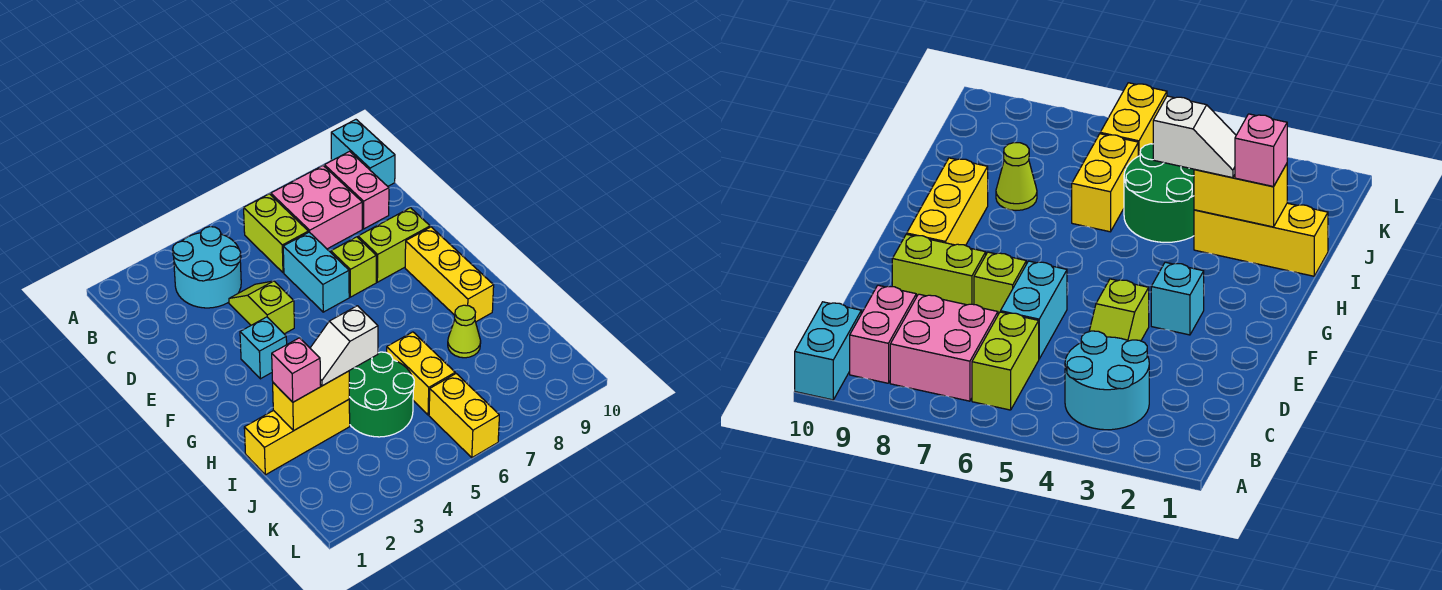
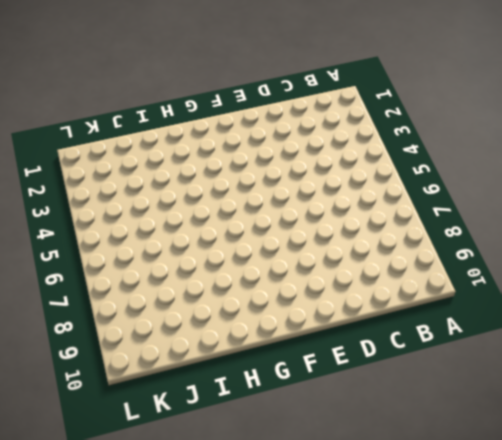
none -> cyan brick A10:B10 level 1
none -> cyan round brick B3:C4 level 1
none -> lime brick B6:C6 level 1

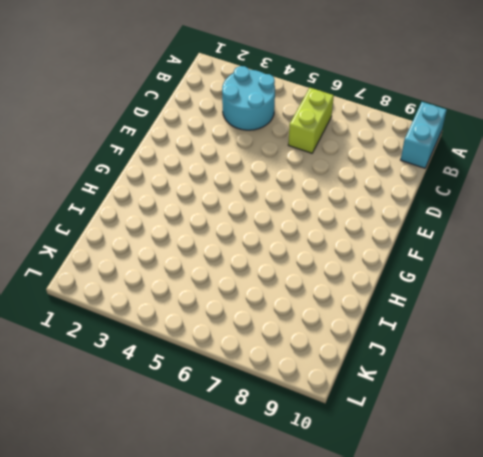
none -> pink brick B7:C8 level 1
none -> pink brick B9:C9 level 1
none -> lime slope D4:E4 level 1 top E

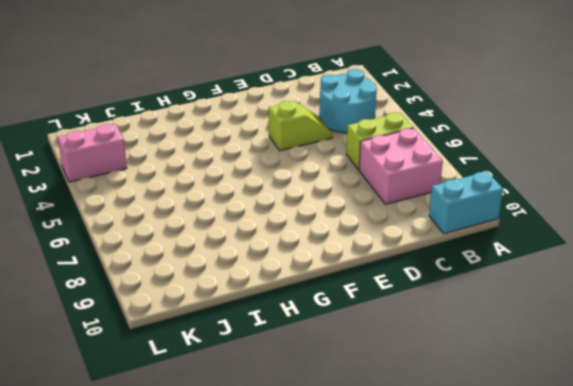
pink brick K3:L3 level 1 -> pink brick B9:C9 level 1
none -> cyan brick D6:E6 level 1
none -> lime brick E7 level 1
none -> lime brick E8:E9 level 1

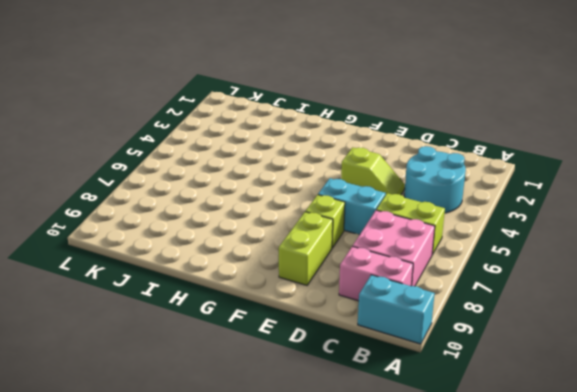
none -> cyan brick F3 level 1
none -> yellow brick F9:H9 level 1
none -> yellow brick I1:I3 level 1

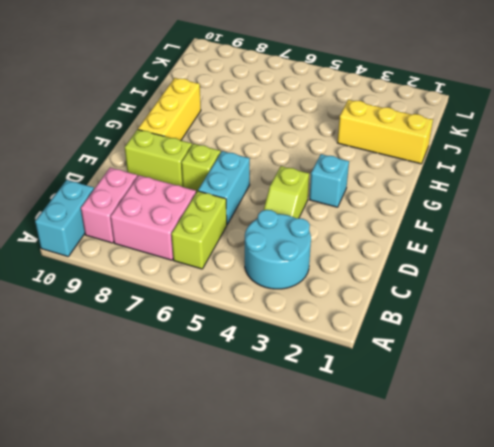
none -> green round brick I4:J5 level 1
none -> yellow brick I6:J6 level 1
none -> lime cone I8 level 1

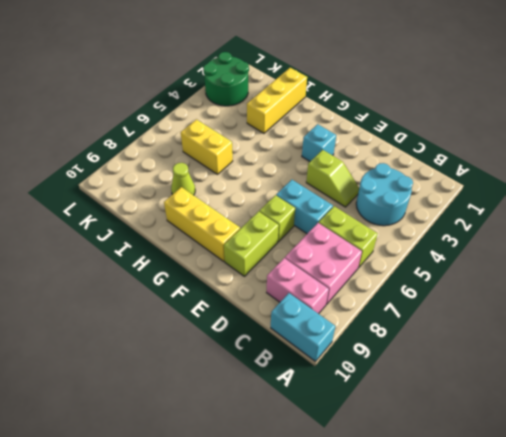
green round brick K2:L3 level 1 -> green round brick I4:J5 level 1
none -> yellow brick K6:L6 level 1
none -> yellow brick I2:I3 level 2
none -> pink brick I2 level 3

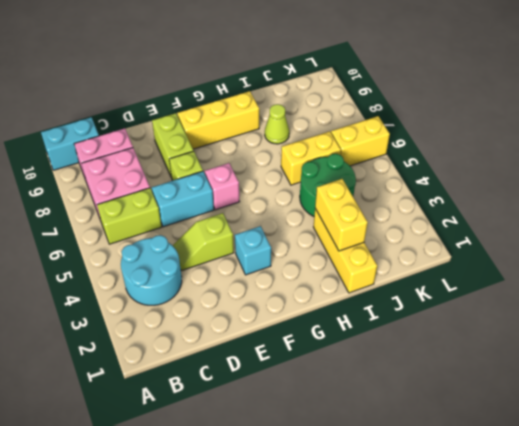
pink brick F6 level 1 -> pink brick I2 level 3
none -> white slope I3:I4 level 3 top 4

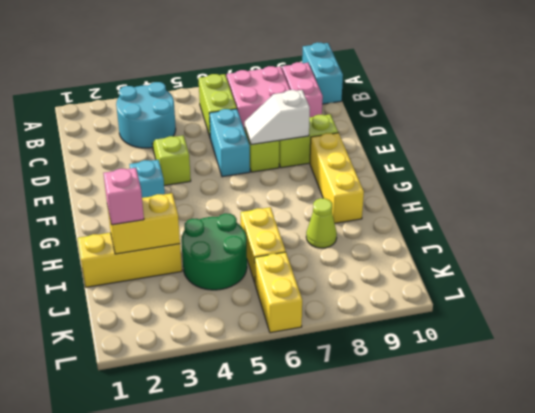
white slope E7:E8 level 2 top 8 -> white slope I3:I4 level 3 top 4

